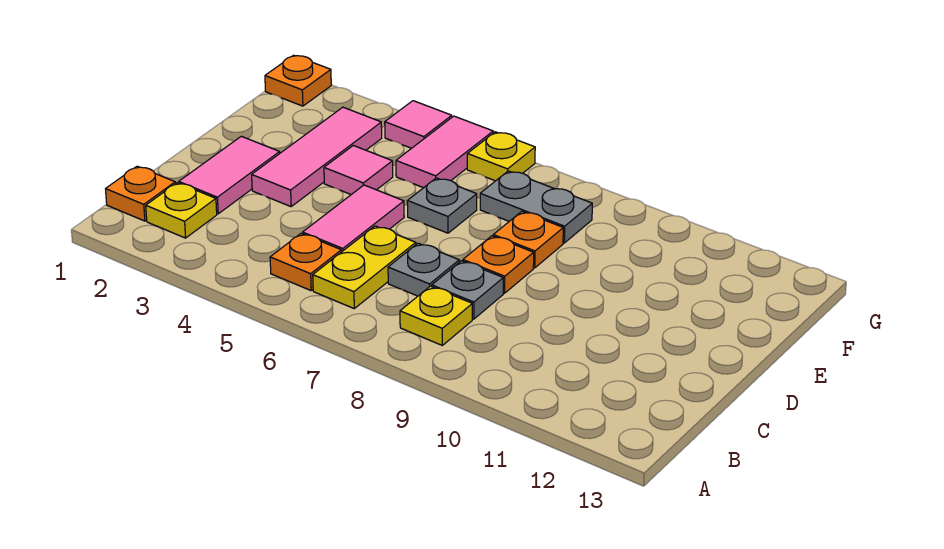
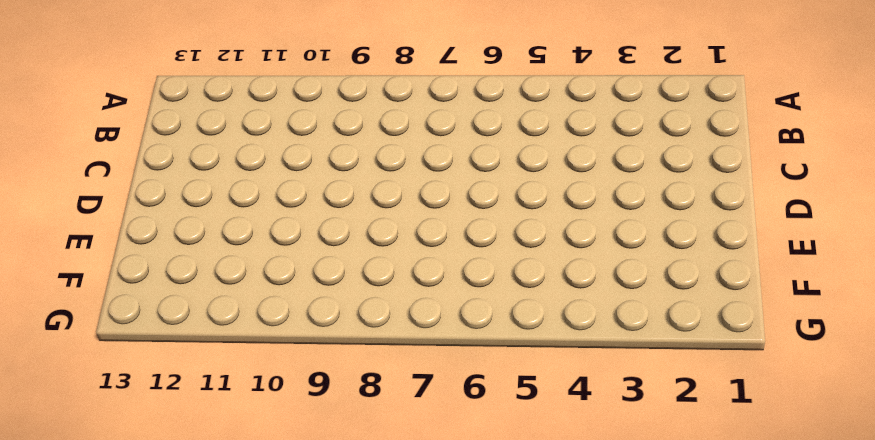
none -> orange plate B1 level 1
none -> yellow plate B2 level 1
none -> orange plate B5 level 1

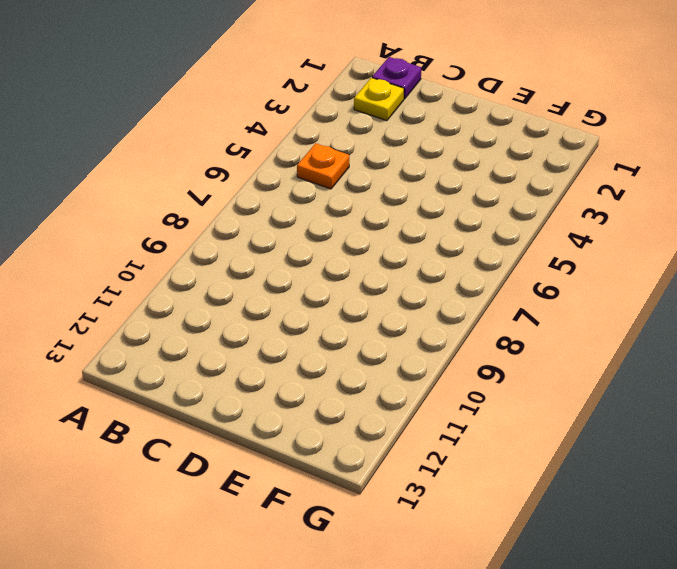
purple plate B1 level 1 -> orange plate B1 level 1
none -> yellow plate B6:C6 level 1
none -> yellow plate B8 level 1
none -> pink tile C2:D2 level 1

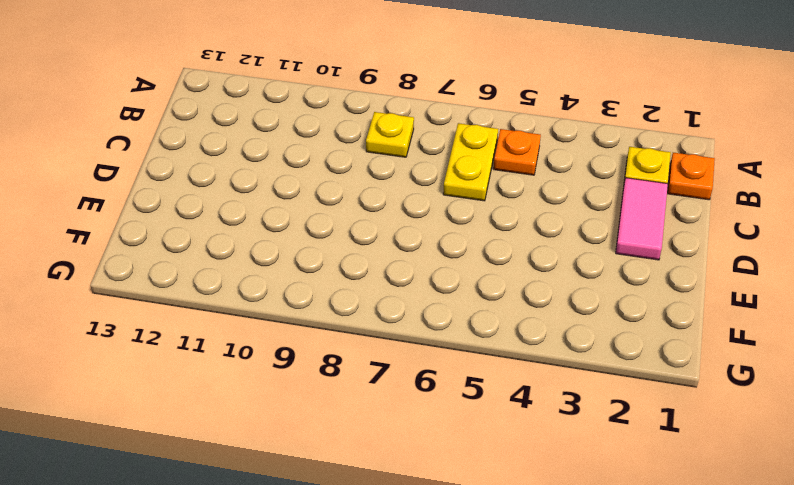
none -> pink tile C5:D5 level 1
none -> grey plate C7 level 1
none -> grey plate C8 level 1

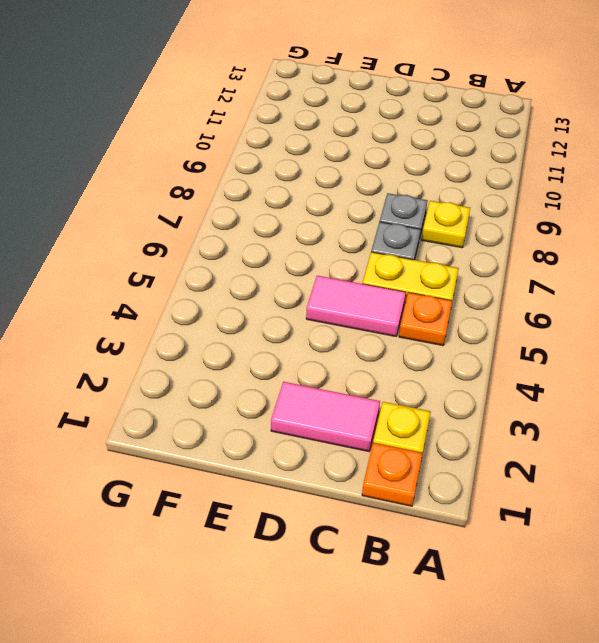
none -> pink tile D3:F3 level 1
none -> orange plate D8 level 1
none -> pink tile E4 level 1

